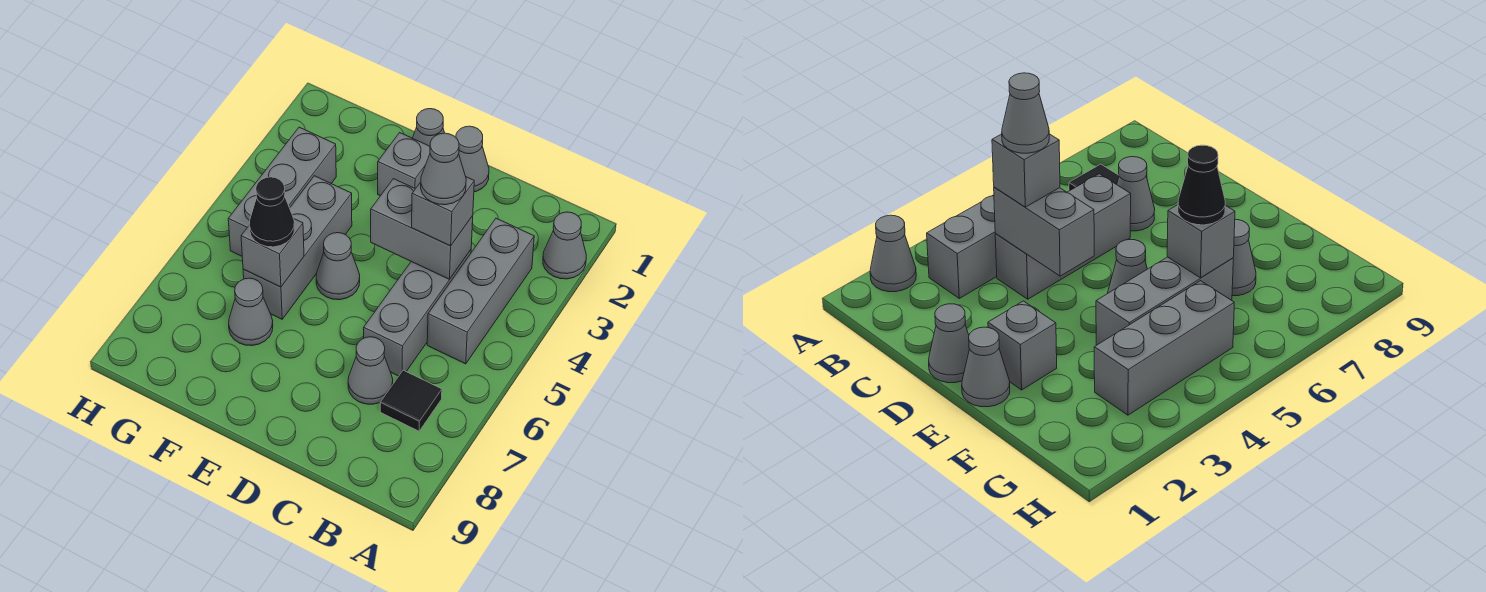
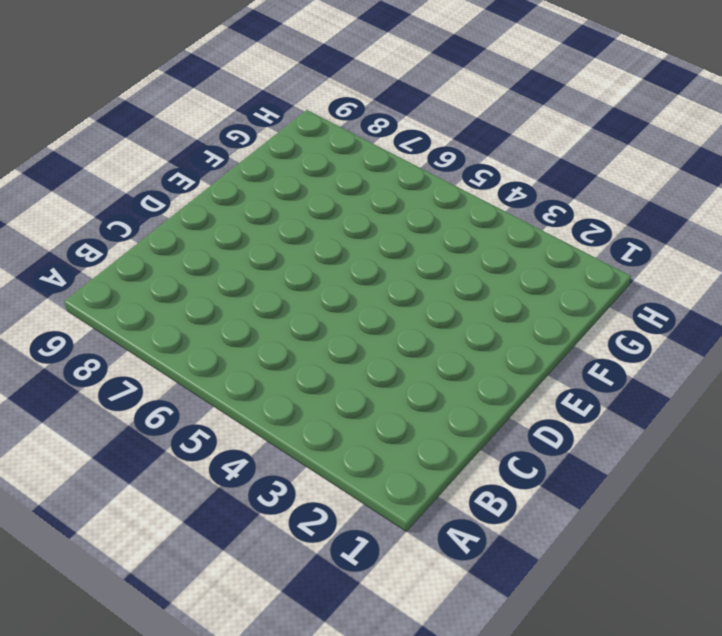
none -> grey cone A2 level 1
none -> grey brick B3:B5 level 1
none -> black tile B7 level 1

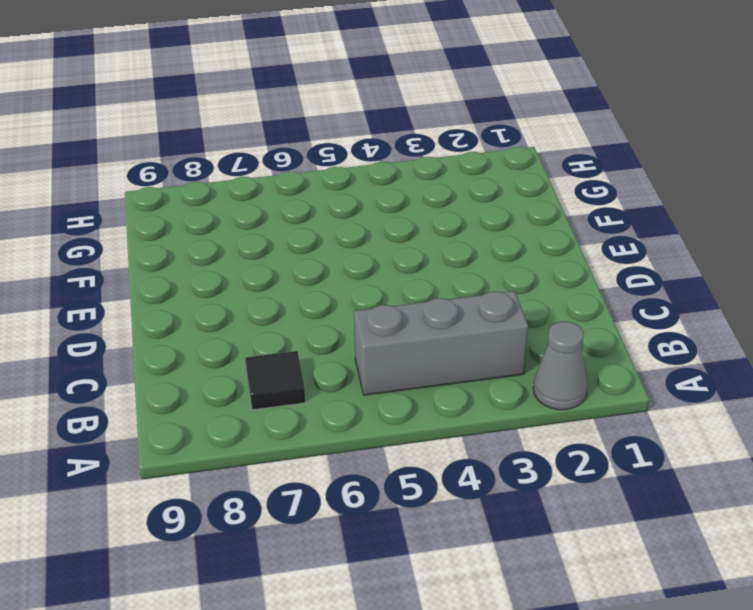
none -> grey brick C4:C6 level 1
none -> grey cone C7 level 1
none -> grey cone D1 level 1

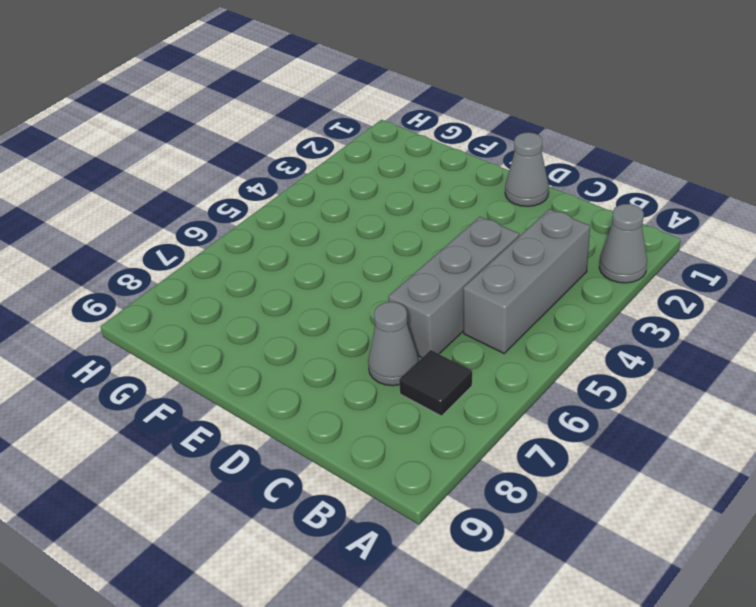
none -> grey cone E1 level 1
none -> grey brick E2 level 1
none -> grey cone E5 level 1

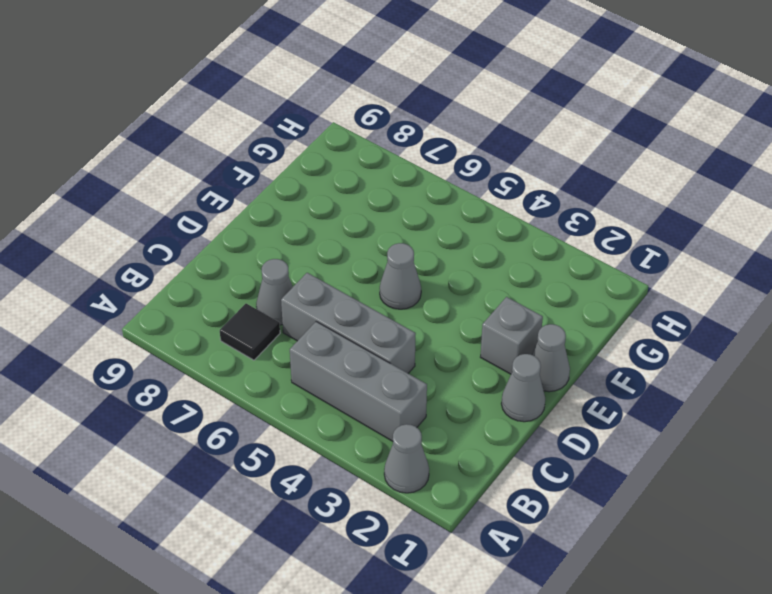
none -> grey brick F4:F6 level 1
none -> grey cone F7 level 1
none -> grey brick G3:G5 level 1

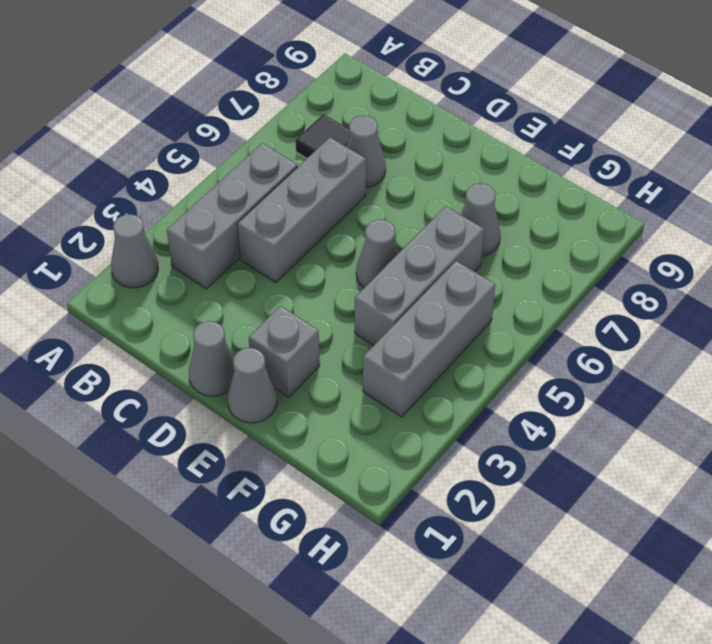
none -> grey brick C4:D4 level 2
none -> grey brick F6 level 2
none -> grey brick C4 level 3

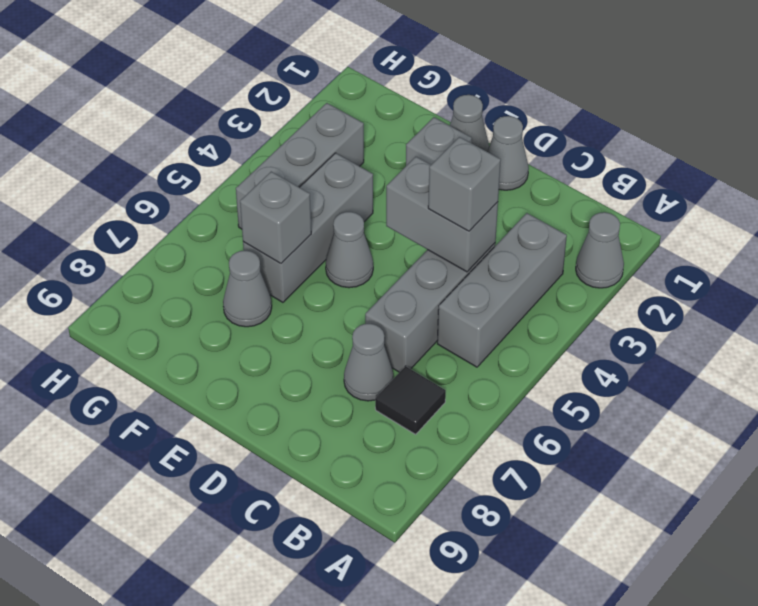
none -> black cone F6 level 3
none -> grey cone C4 level 4

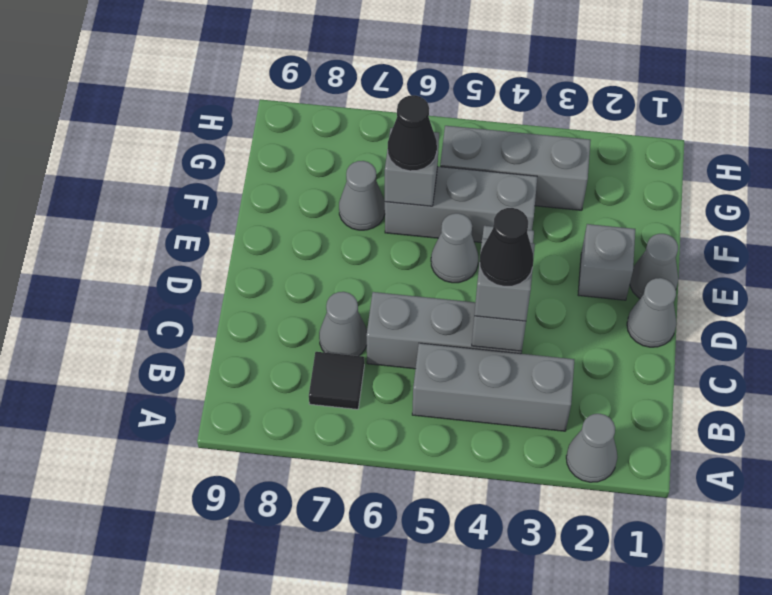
black cone C4 level 4 -> grey cone C4 level 4

